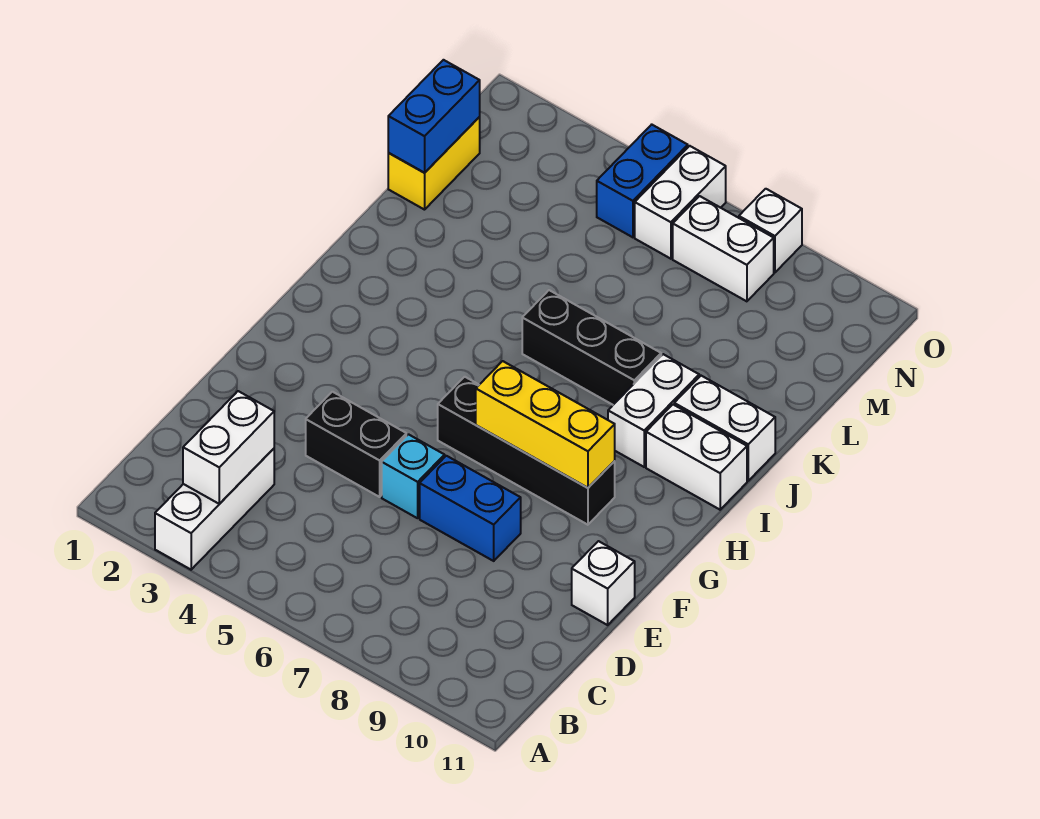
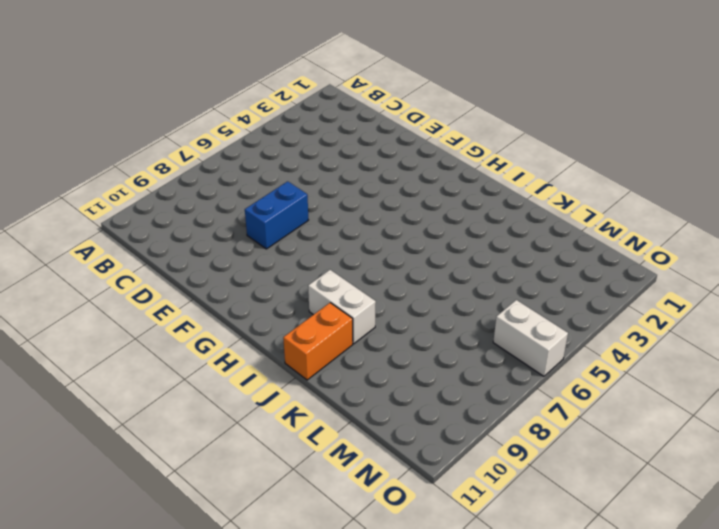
orange brick J10:J11 level 1 -> white brick J10:J11 level 1
none -> white brick A3:C3 level 1
none -> black brick E4:E5 level 1
none -> cyan brick E6 level 1

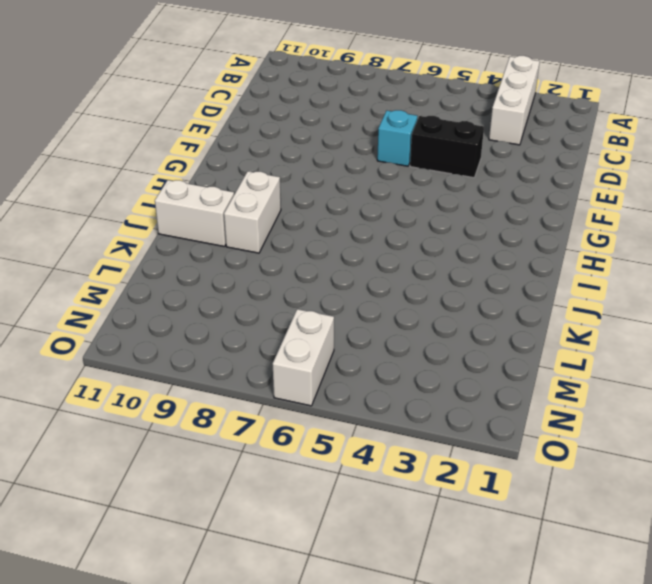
none -> blue brick E7:E8 level 1
none -> white brick E11 level 1
none -> black brick G6:G9 level 1

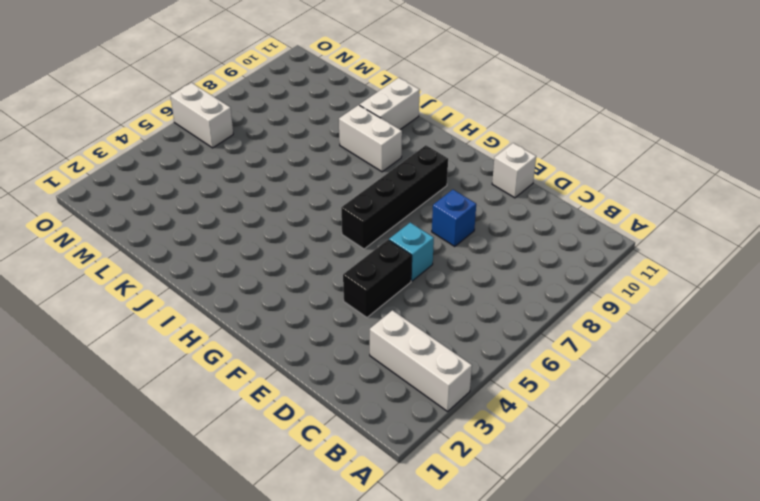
blue brick E8 level 1 -> blue brick E7:E8 level 1
none -> white brick I10:I11 level 1
none -> black brick J6:J8 level 1
none -> yellow brick L1:M1 level 1

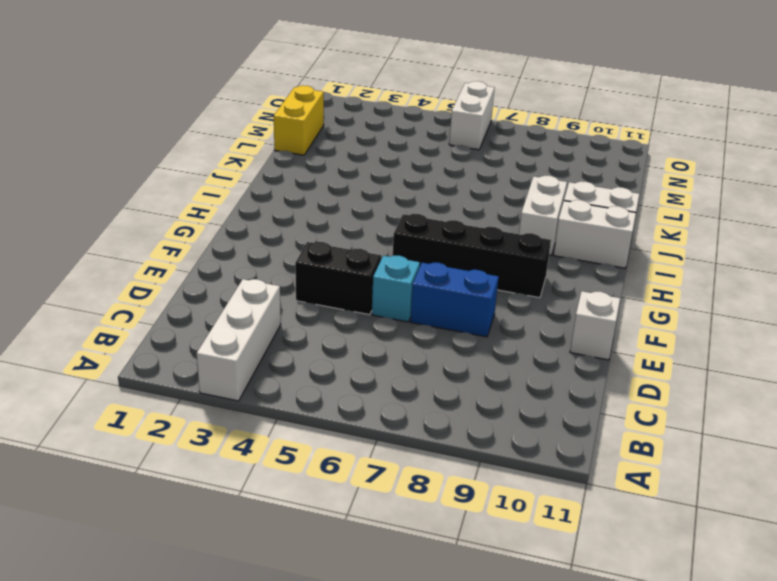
none -> black brick J6:J8 level 1
none -> blue brick N5:O5 level 1
none -> white brick N7:N8 level 1

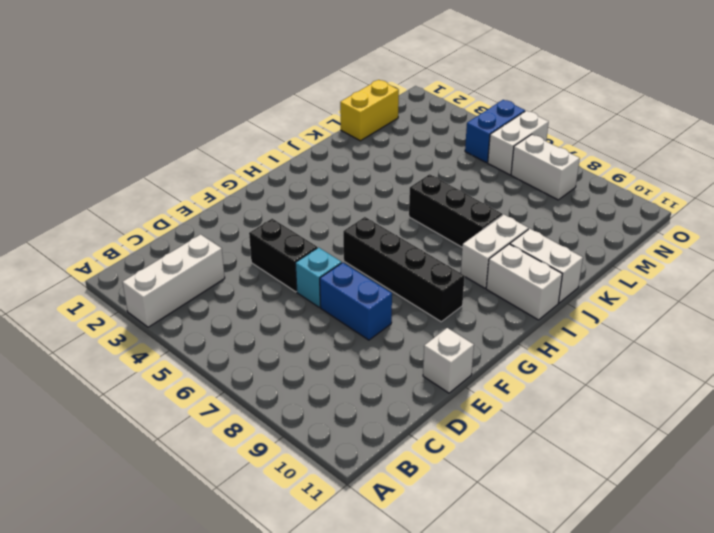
none -> white brick O8 level 1
none -> white brick B3:C3 level 2
none -> yellow brick G7:G9 level 2

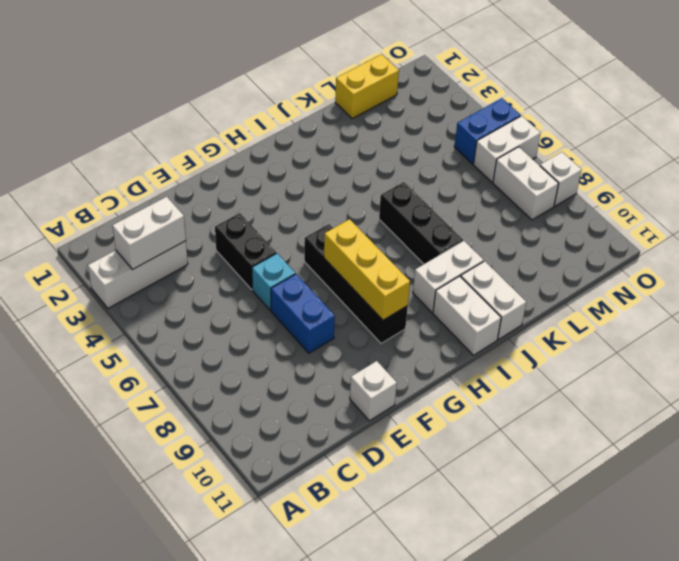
none -> blue brick L1:M1 level 2

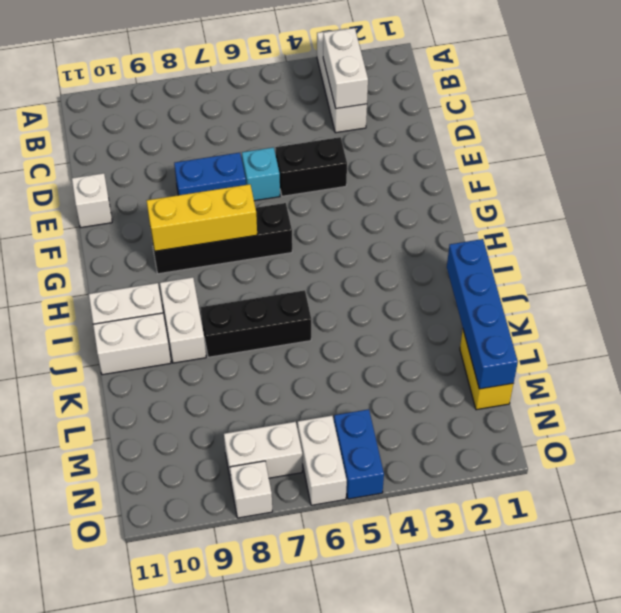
blue brick J1:M1 level 2 -> blue brick L1:M1 level 2

